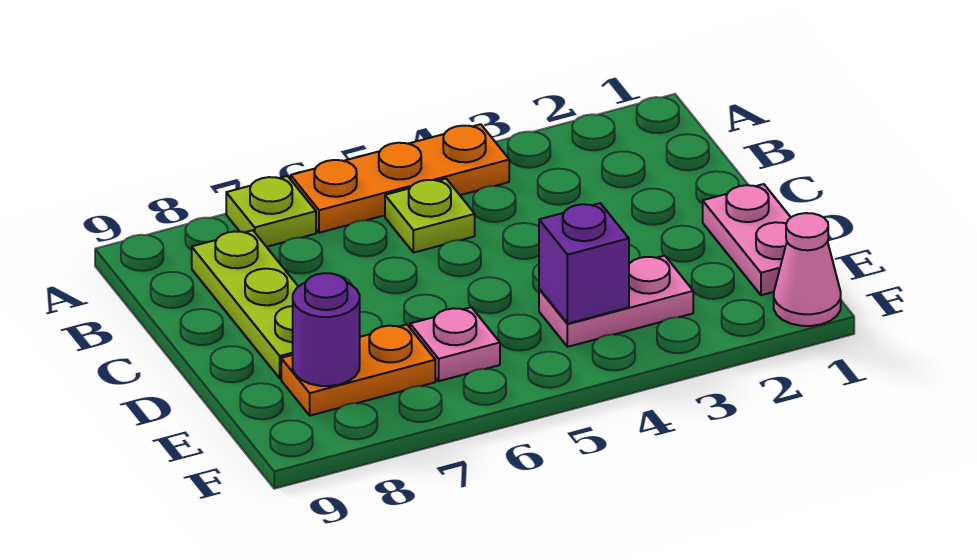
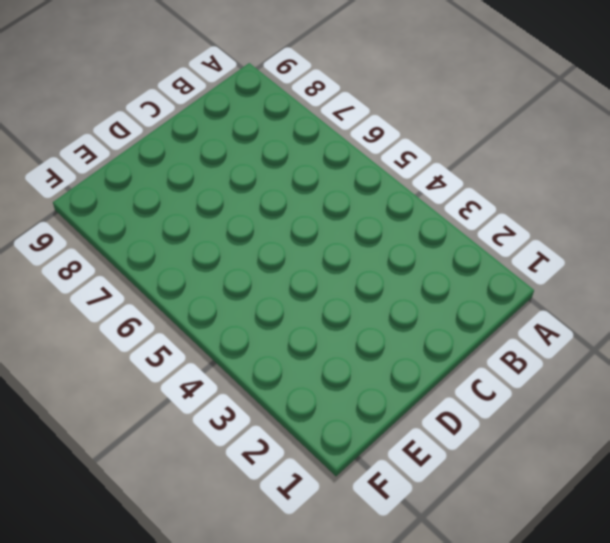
none -> orange plate A4:A6 level 1
none -> lime plate A7 level 1

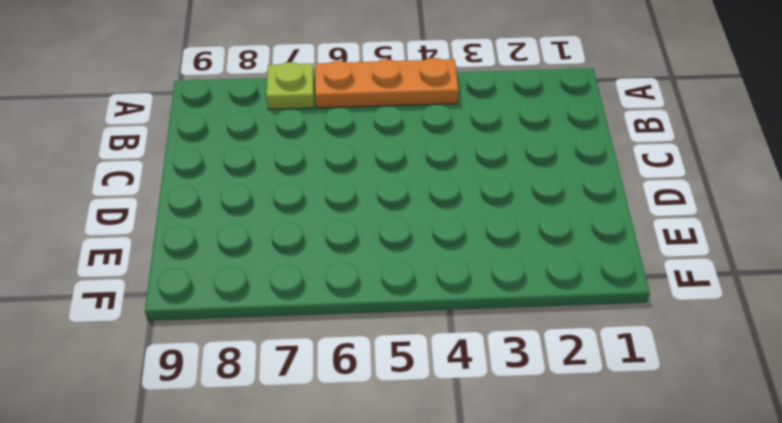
none -> lime plate B5 level 1
none -> lime plate B8:D8 level 1

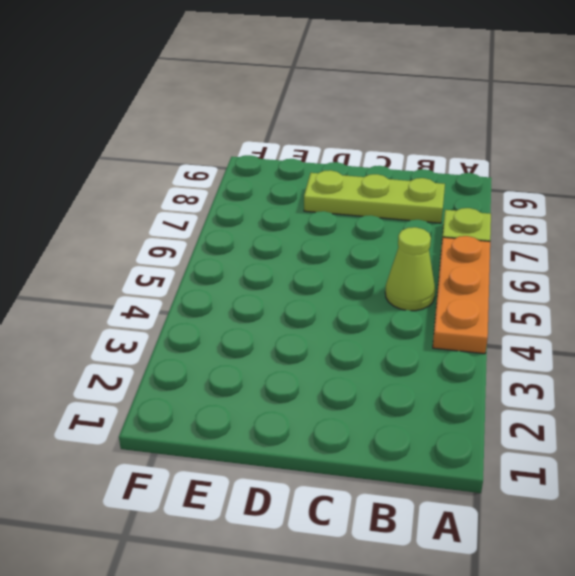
lime cone B5 level 1 -> lime plate B5 level 1
none -> pink plate D1:E1 level 1
none -> pink plate E3:E4 level 1

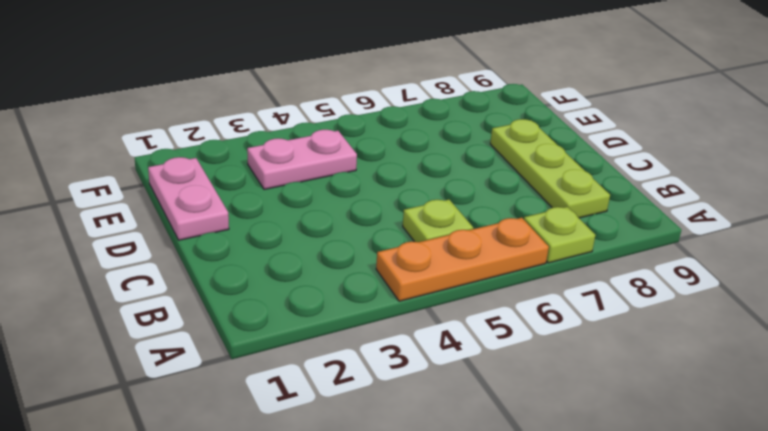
none -> pink plate E6 level 1
none -> orange plate E7:E8 level 1

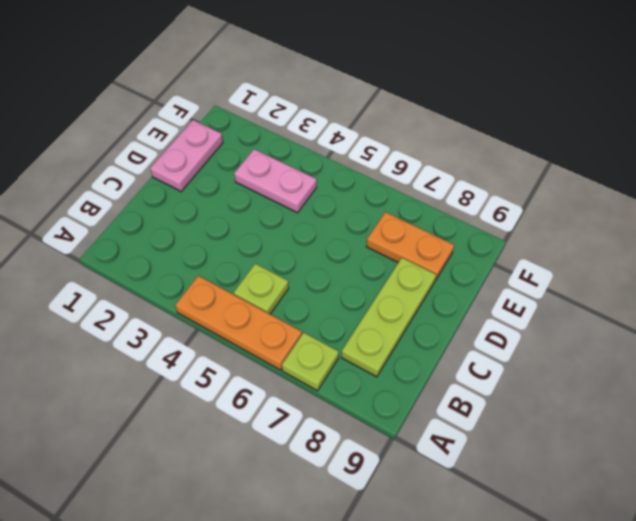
none -> pink plate E6 level 1
none -> pink cone F1 level 1

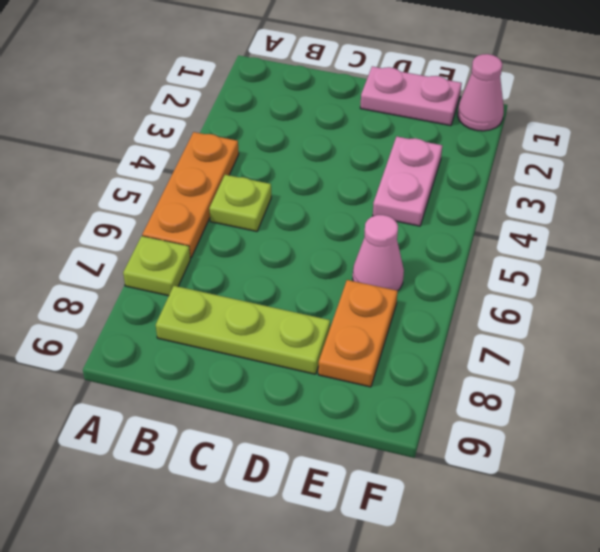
pink cone E6 level 1 -> pink plate E6 level 1
none -> purple brick E4 level 2
none -> purple round brick E8 level 2

